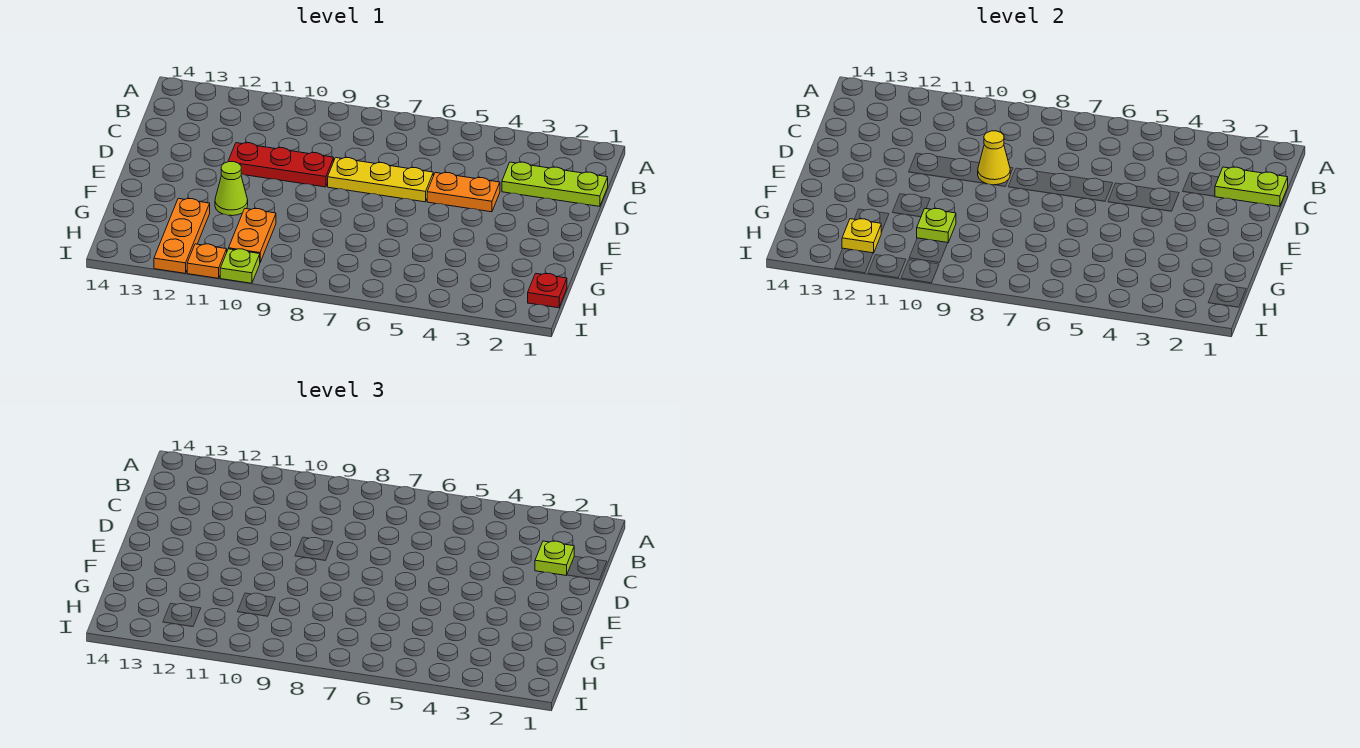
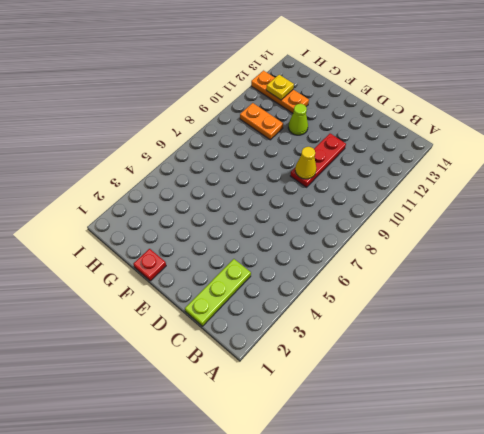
red plate F1 level 1 -> red plate H1 level 1
none -> orange plate D4:D5 level 1
none -> yellow plate D6:D8 level 1
none -> lime plate I10 level 1

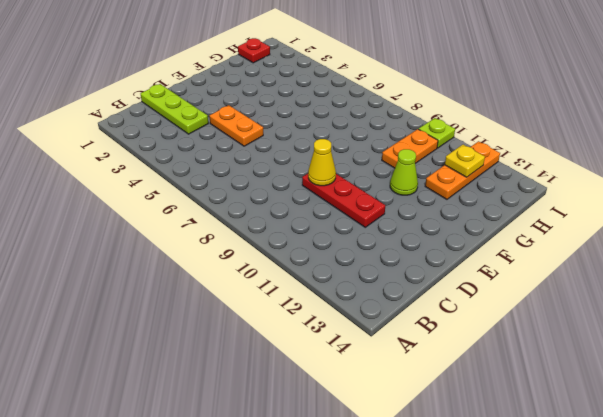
none -> yellow plate D6:D8 level 1
none -> orange plate I11 level 1
none -> lime plate C1:C2 level 2

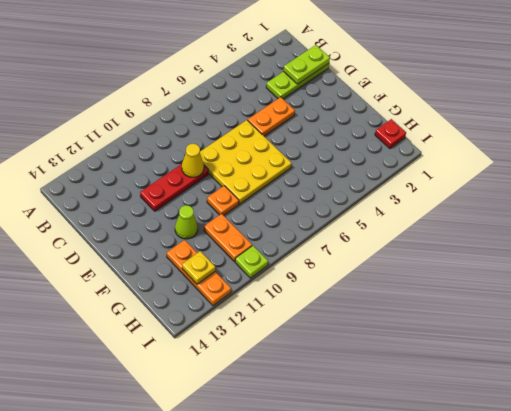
yellow plate D6:F8 level 1 -> yellow plate D6:D8 level 1
orange plate F9 level 1 -> orange plate I11 level 1
none -> lime plate G10 level 2
none -> lime plate C2 level 3

